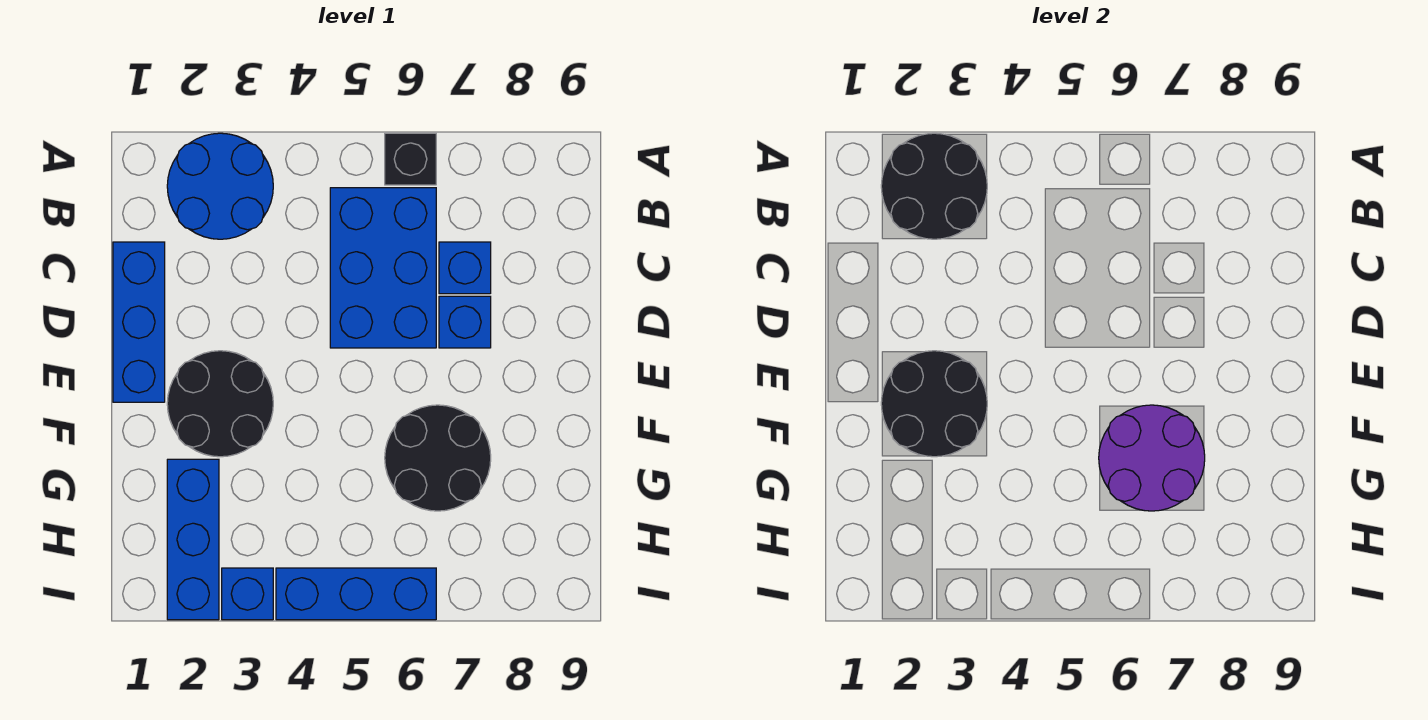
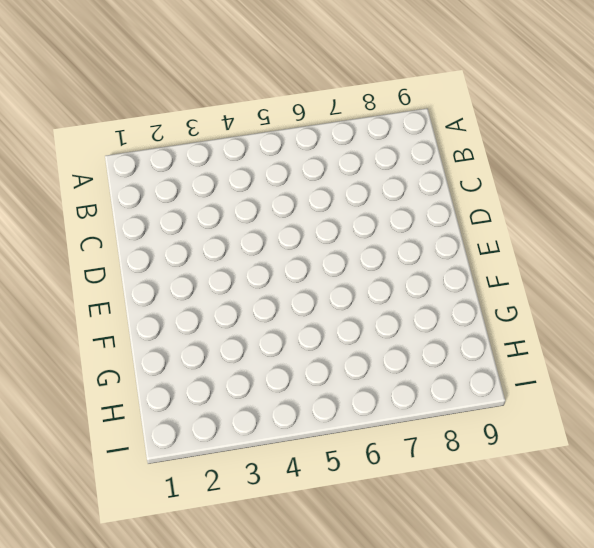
none -> blue round brick A2:B3 level 1
none -> black brick A6 level 1
none -> blue brick B5:D6 level 1

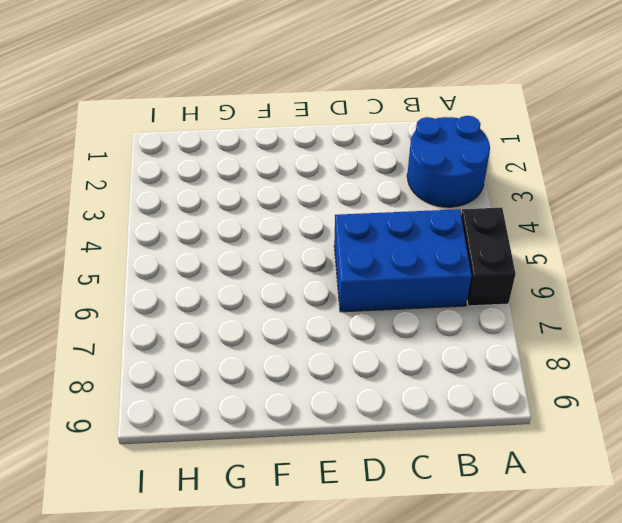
black brick A5:A6 level 1 -> black brick A6 level 1
none -> blue brick C1:E1 level 1
none -> blue brick C7 level 1
none -> blue brick D7 level 1

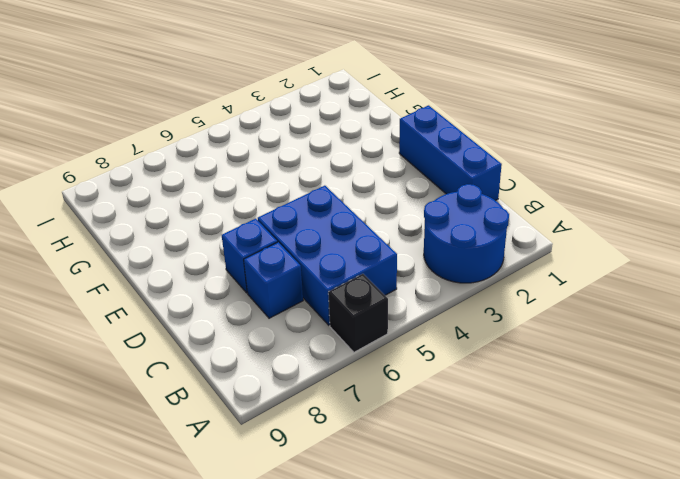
none -> black round brick E2:F3 level 1
none -> black round brick F6:G7 level 1
none -> blue brick G2:I2 level 1

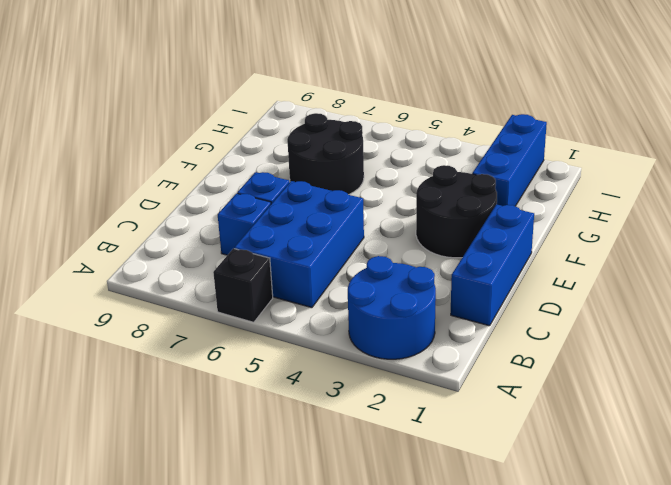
none -> blue brick I3 level 1
none -> blue brick I4:I6 level 1
none -> black round brick A2:B3 level 2

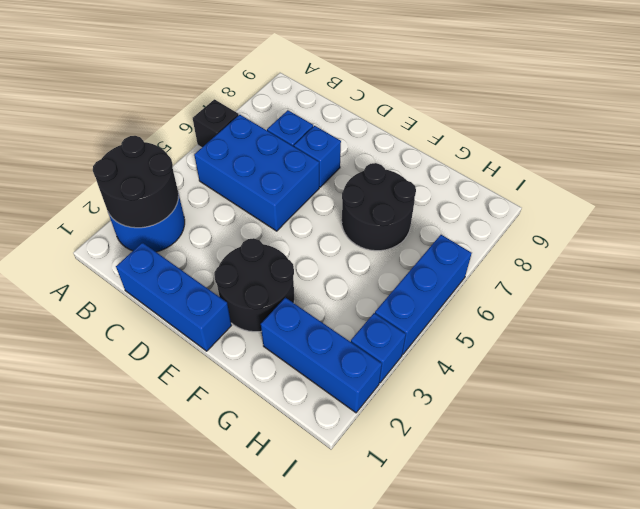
none -> black round brick E2:F3 level 2
none -> purple round brick F6:G7 level 2

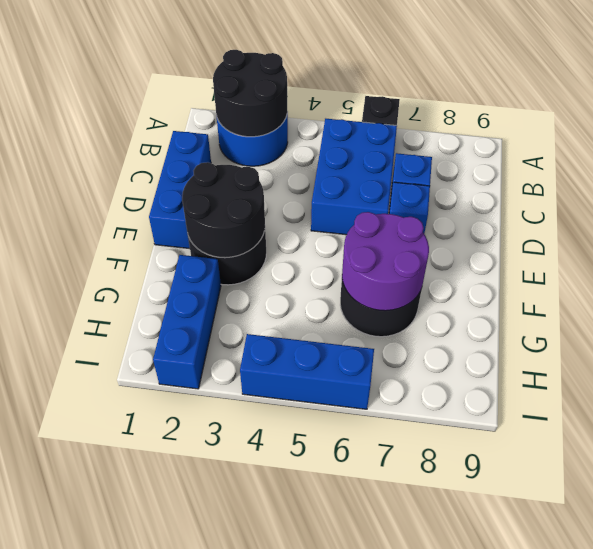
none -> blue brick I3 level 1

